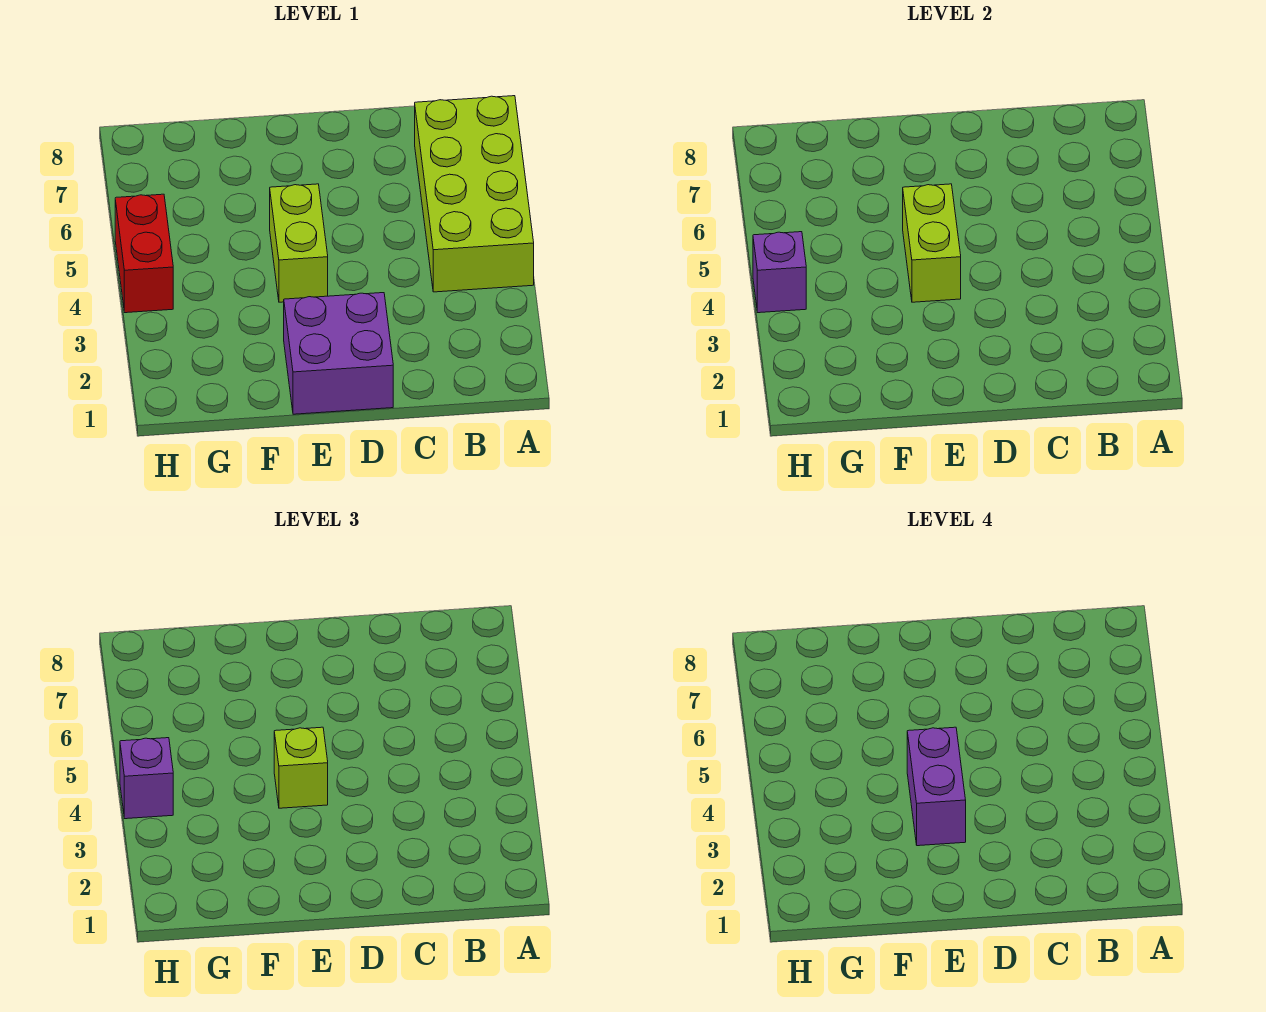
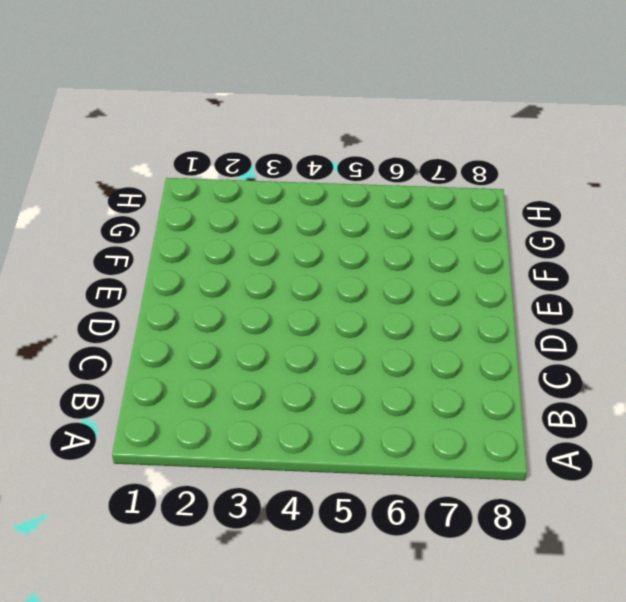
none -> lime brick A4:B7 level 1
none -> purple brick D1:E2 level 1

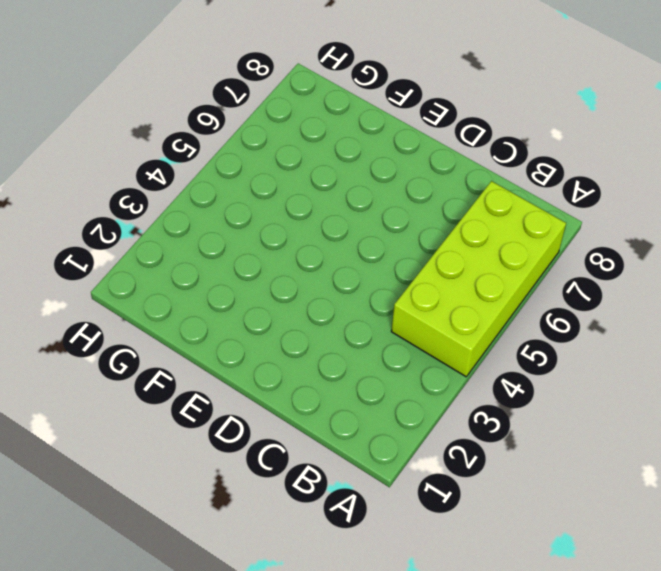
none -> purple brick D1:E2 level 1
none -> lime brick E4:E5 level 1

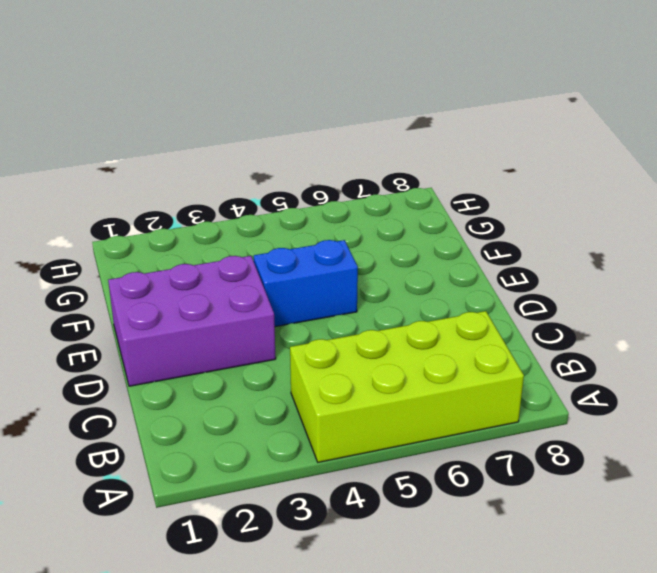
purple brick D1:E3 level 1 -> purple brick D1:E2 level 1
blue brick E4:E5 level 1 -> lime brick E4:E5 level 1
none -> red brick H4:H5 level 1
none -> lime brick E4:E5 level 2

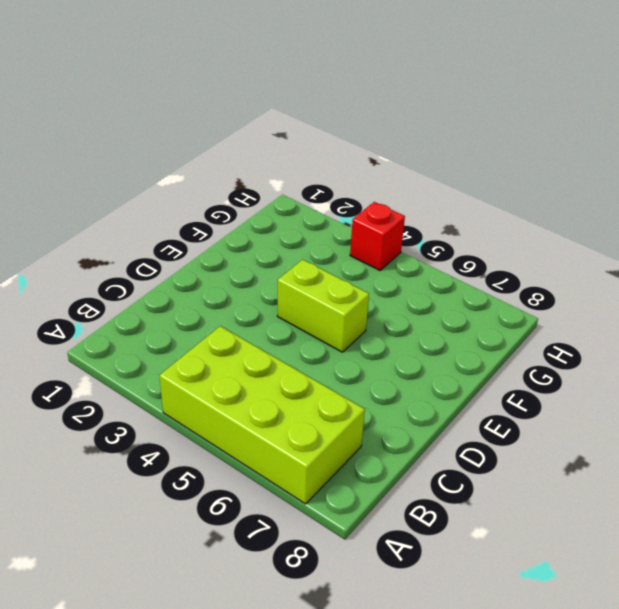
red brick H4 level 1 -> red brick H4:H5 level 1
none -> purple brick D1:E2 level 1
none -> lime brick E4:E5 level 2

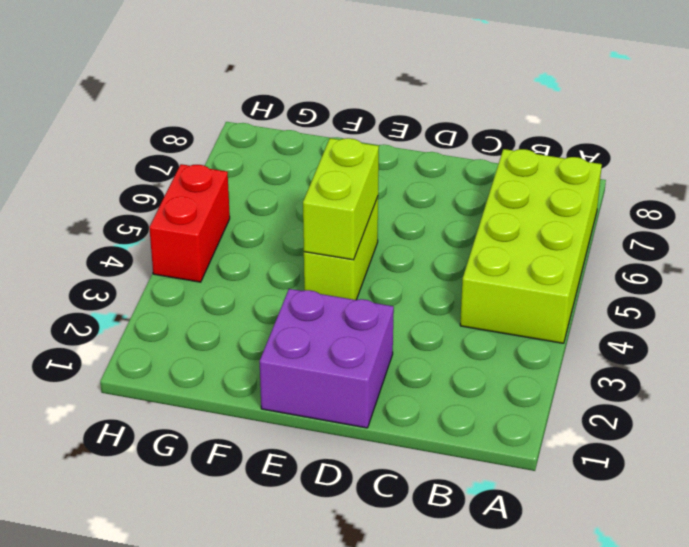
none -> purple brick H4 level 2
none -> lime brick E4 level 3

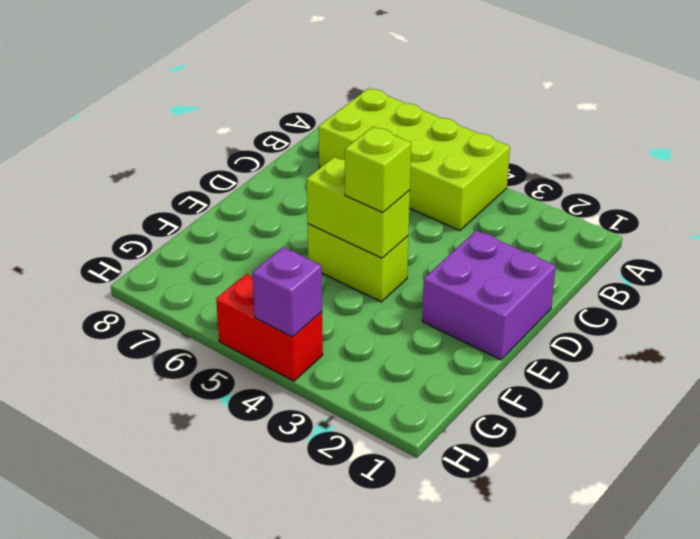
none -> purple brick H4 level 3
none -> purple brick E3:E4 level 4

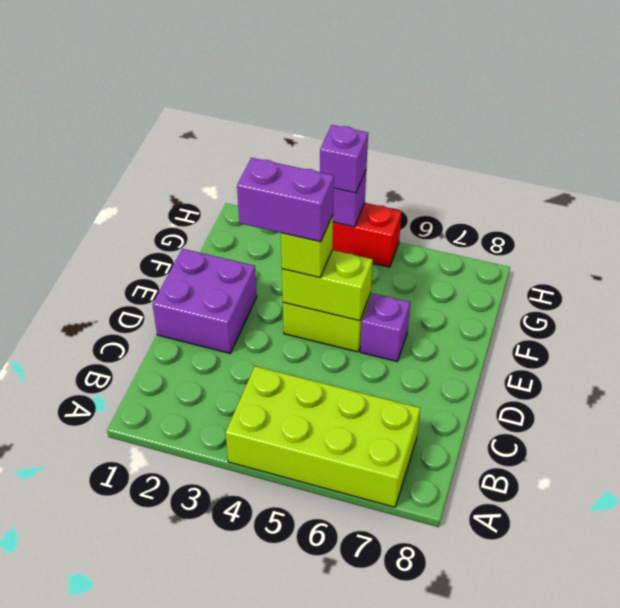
purple brick E6 level 1 -> none

